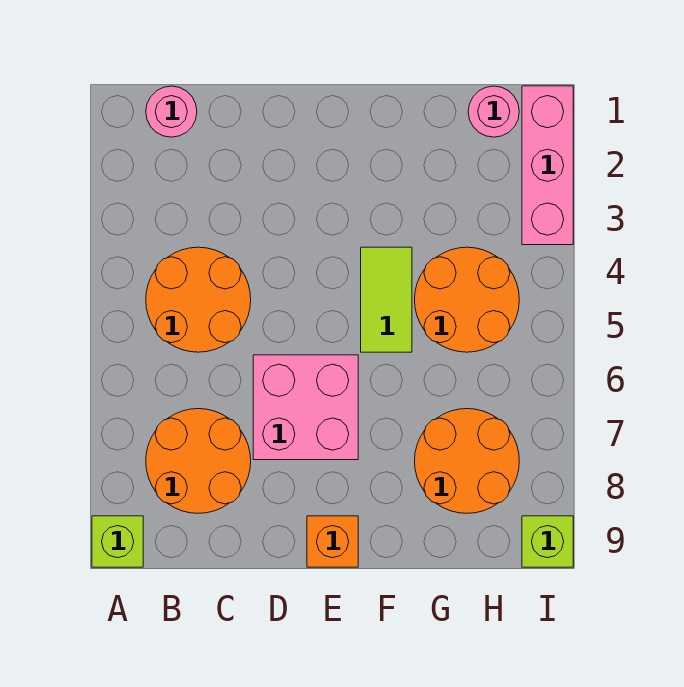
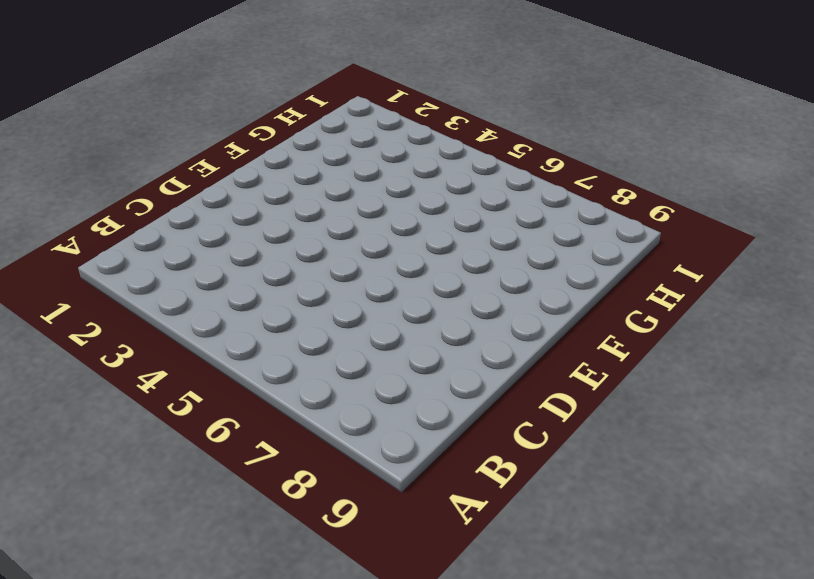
none -> lime brick A9 level 1
none -> pink round brick B1 level 1
none -> orange round brick B4:C5 level 1

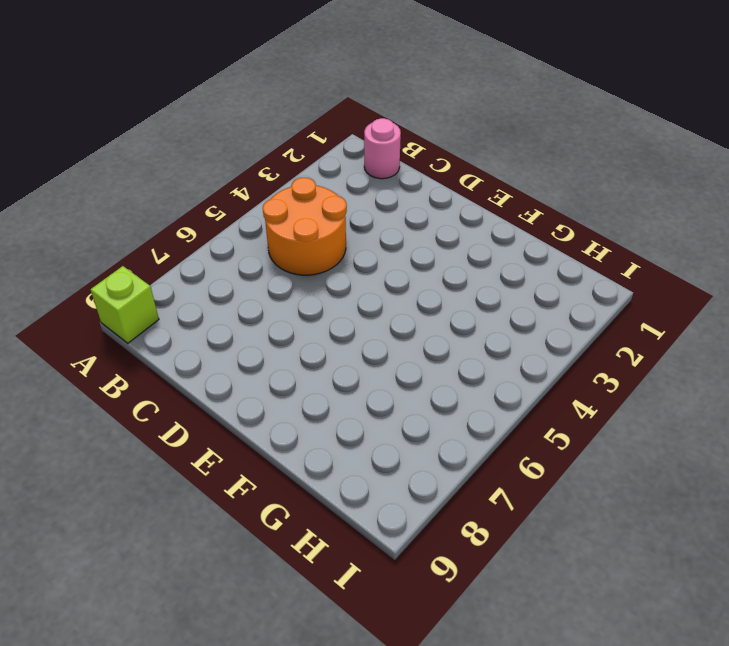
none -> orange round brick B7:C8 level 1
none -> pink brick D6:E7 level 1
none -> orange brick E9 level 1

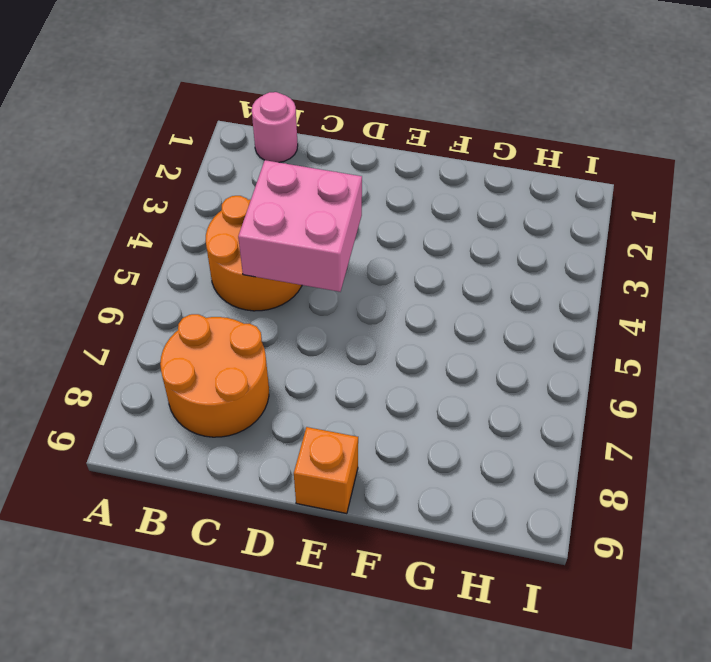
pink brick C4:D5 level 2 -> pink brick D6:E7 level 1
none -> lime brick A9 level 1
none -> lime tile F4:F5 level 1
none -> orange round brick G4:H5 level 1

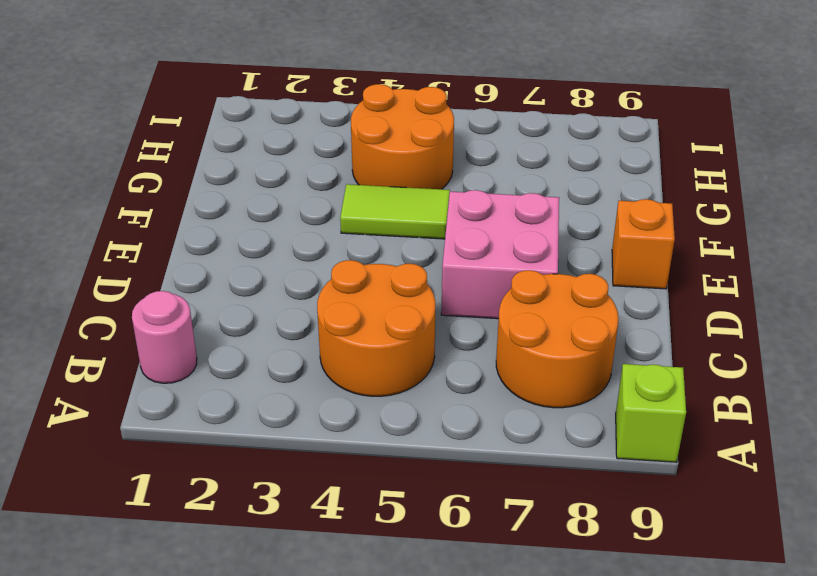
none -> orange round brick G7:H8 level 1
none -> pink round brick H1 level 1
none -> pink brick I1:I3 level 1

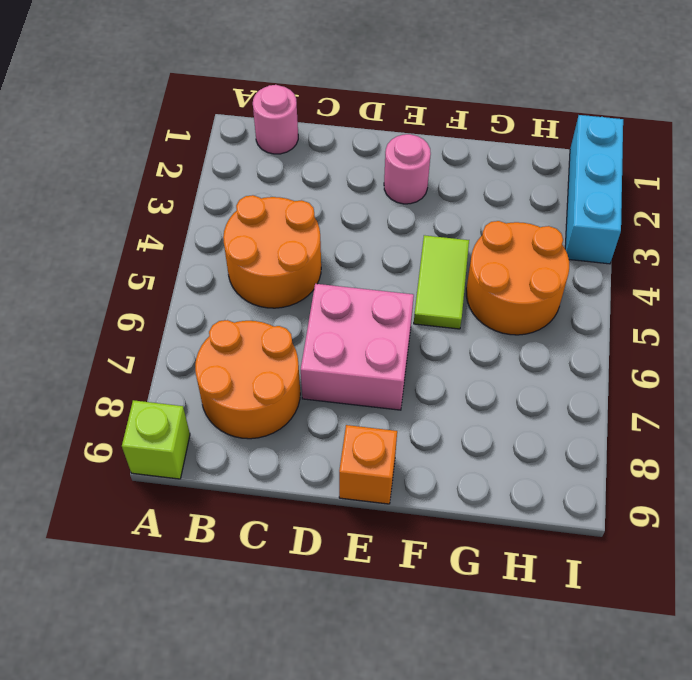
pink round brick E2 level 1 -> pink round brick H1 level 1
cyan brick I1:I3 level 1 -> pink brick I1:I3 level 1
none -> orange round brick G7:H8 level 1
none -> lime brick I9 level 1

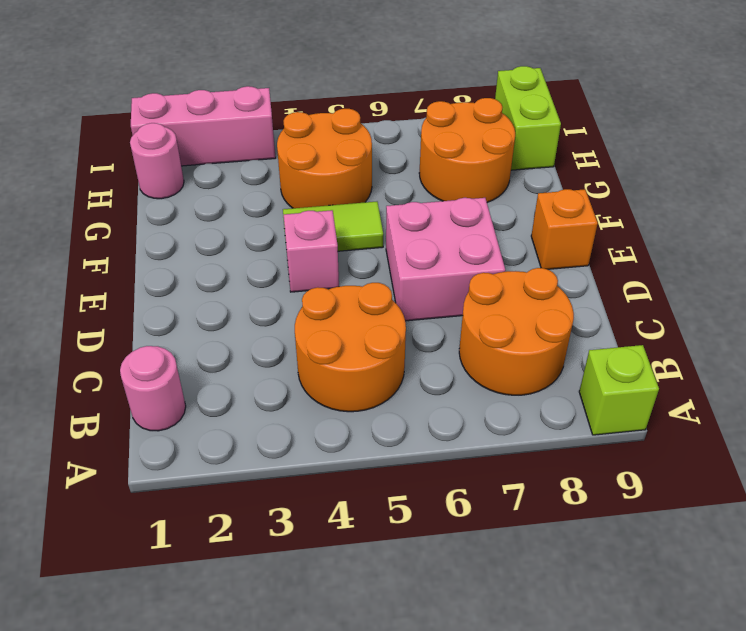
pink brick E4 level 1 -> none
lime brick H9:I9 level 1 -> lime brick I9 level 1

